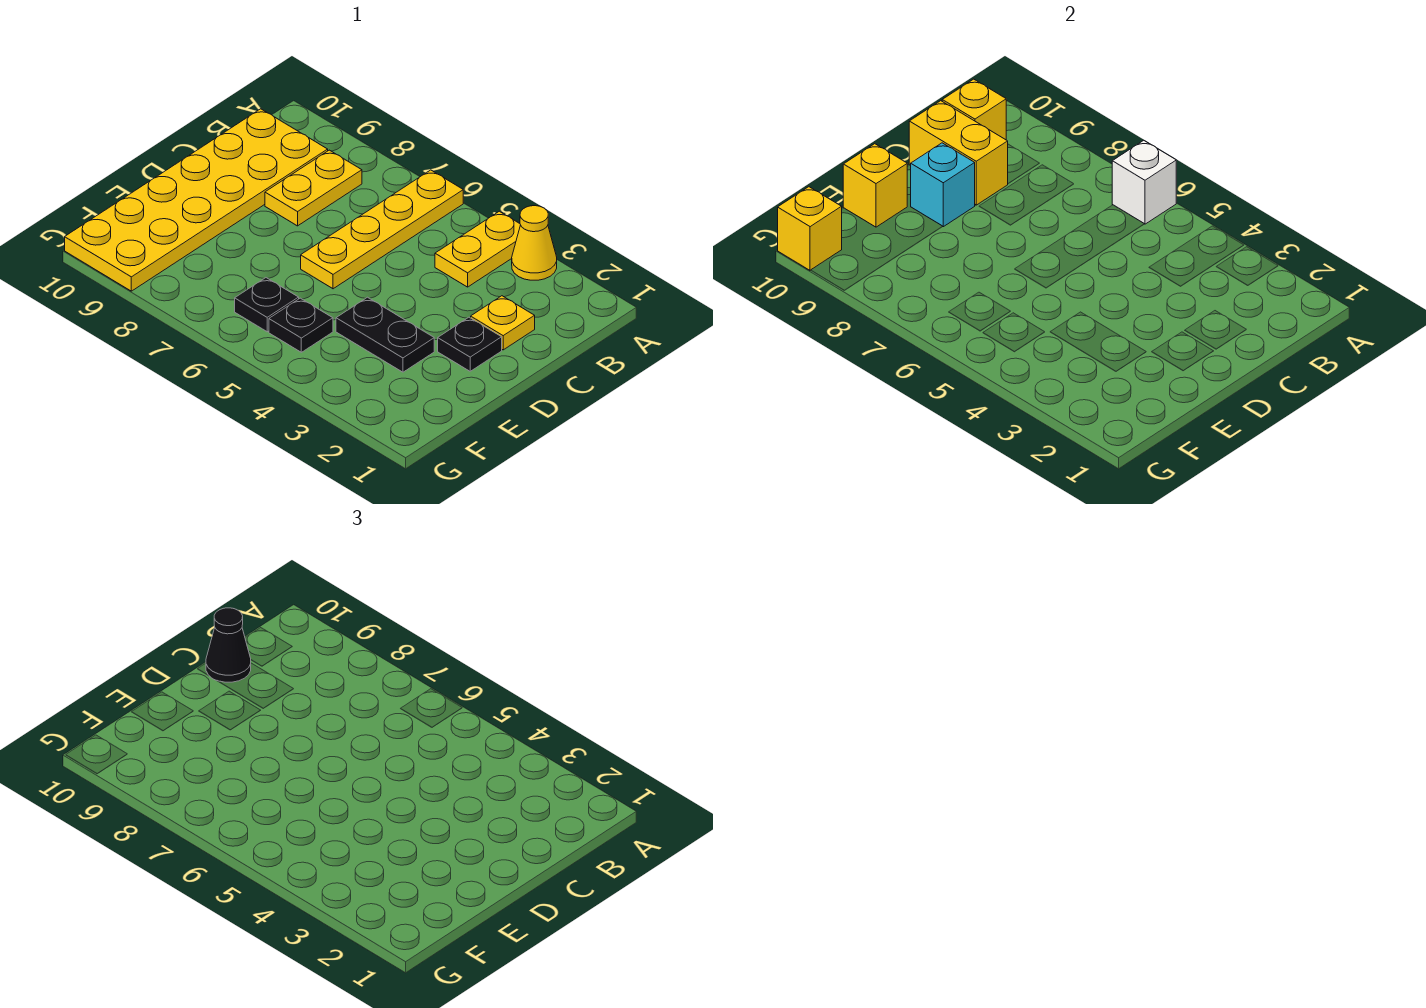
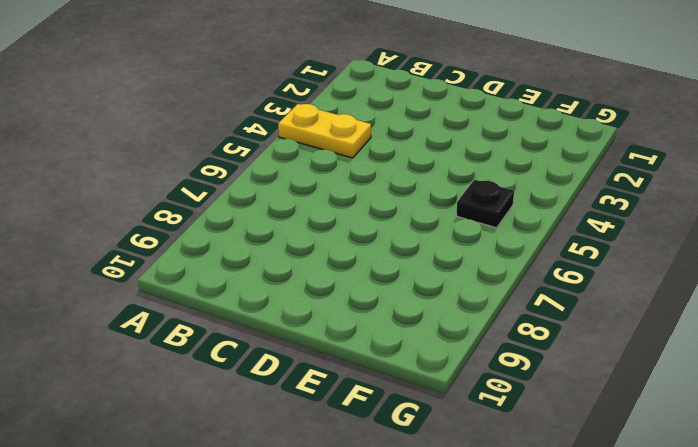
none -> yellow cone A3 level 1
none -> yellow plate A6:D6 level 1
none -> yellow plate B8:C8 level 1

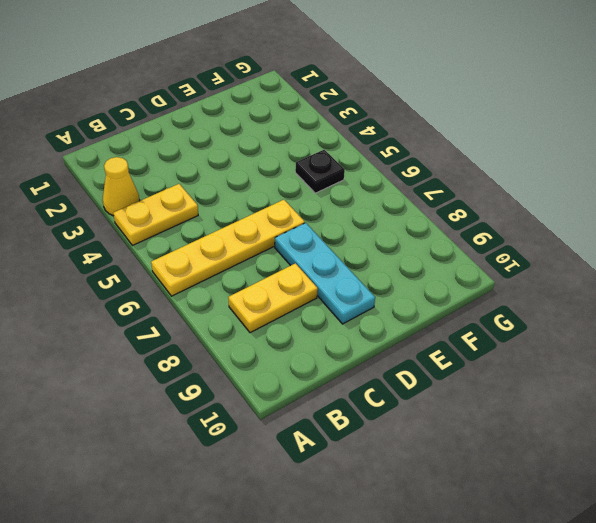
cyan plate D7:D9 level 1 -> yellow plate B9:G10 level 1
none -> yellow plate C2 level 1
none -> black plate D2 level 1
none -> black plate E3:E4 level 1

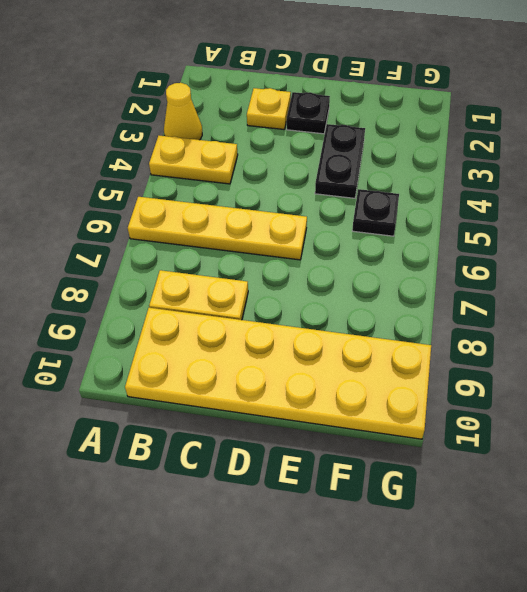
none -> black plate F6 level 1
none -> white brick A6 level 2
none -> yellow brick B10 level 2

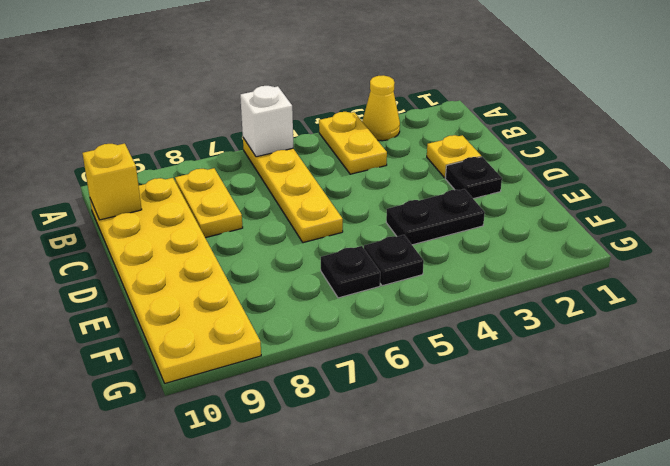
none -> yellow brick C9:C10 level 2
none -> cyan brick D9 level 2
none -> yellow brick E10 level 2

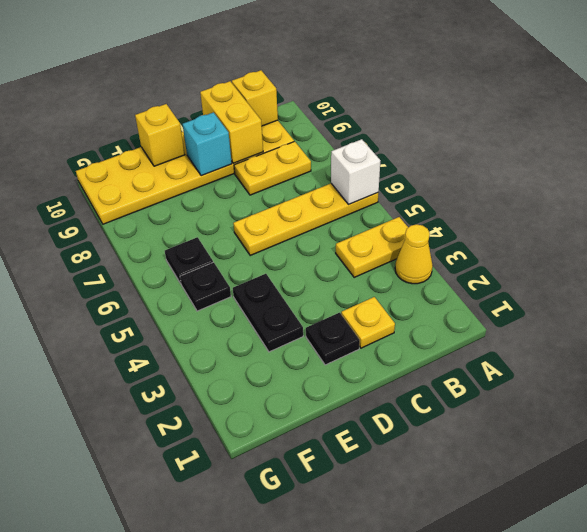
none -> yellow brick G10 level 2
none -> black cone C10 level 3

